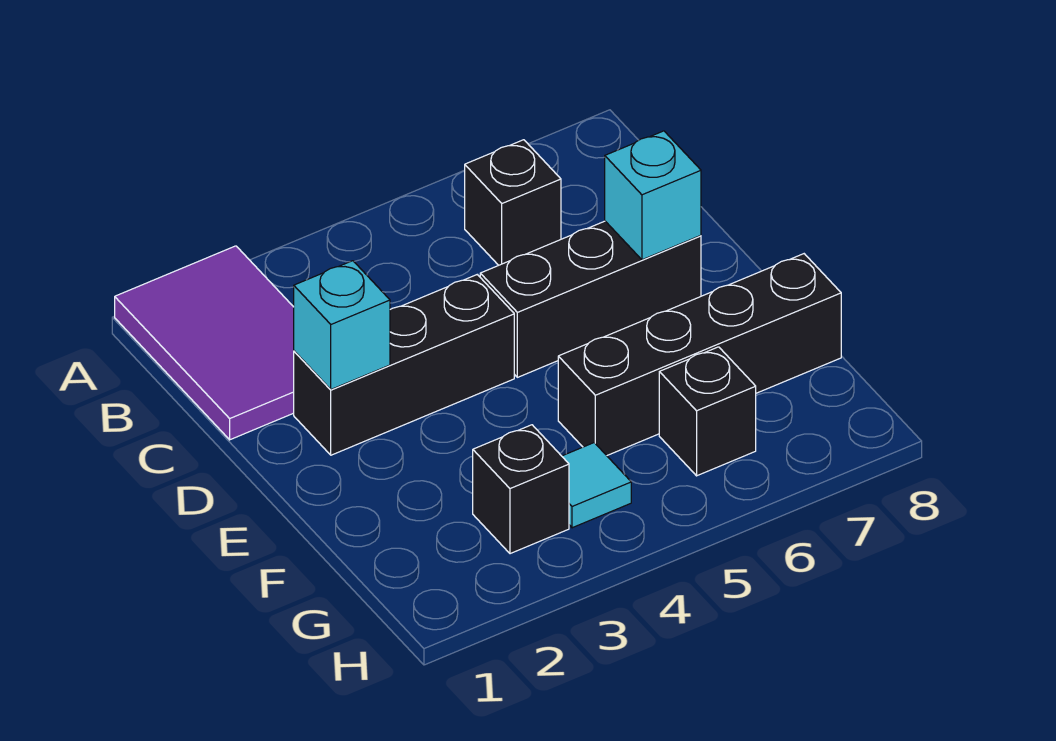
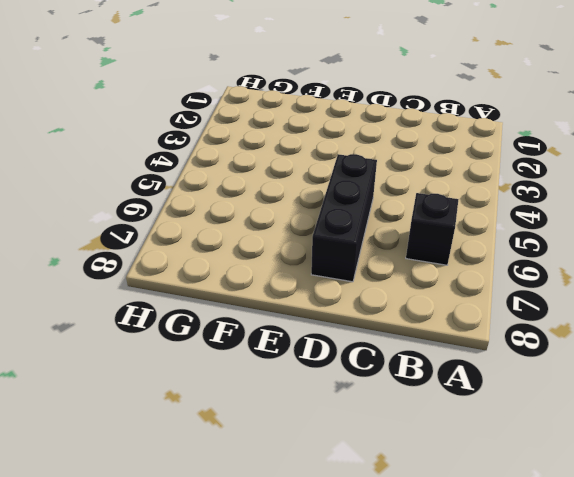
none -> purple tile A1:C2 level 1
none -> black brick D2:D4 level 1

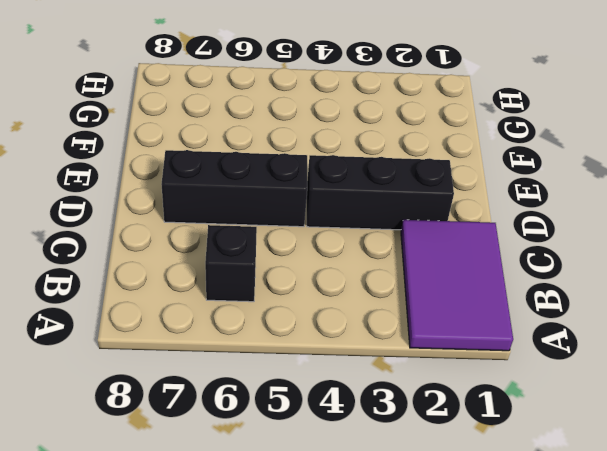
none -> black brick F5:F8 level 1
none -> black brick G3 level 1

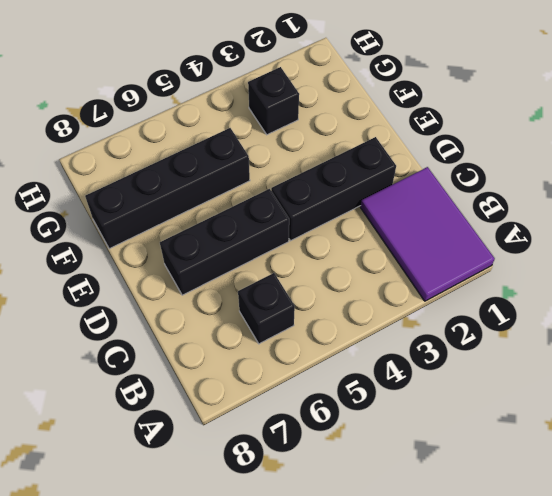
none -> cyan tile G4 level 1
none -> black brick G6 level 1

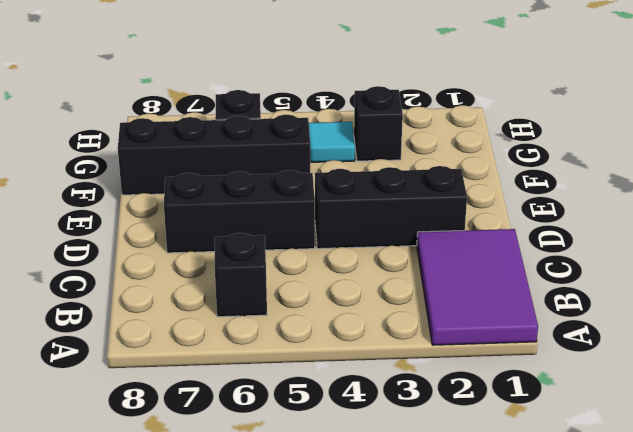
none -> cyan brick D2 level 2
none -> cyan brick D7 level 2

